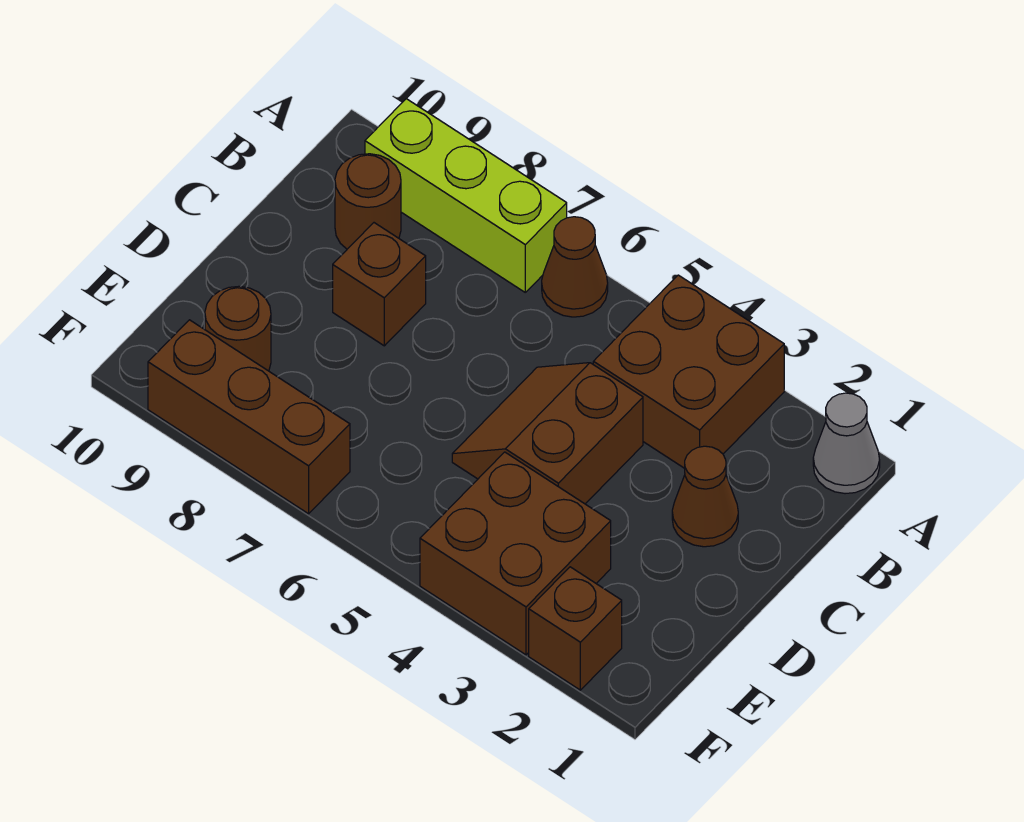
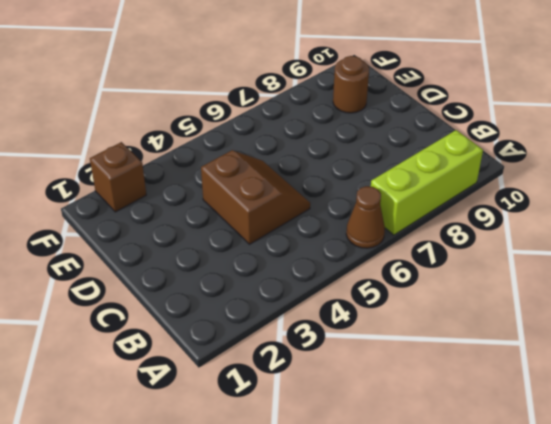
none -> grey cone A1 level 1
none -> brown brick A3:B4 level 1
none -> brown round brick B9 level 1

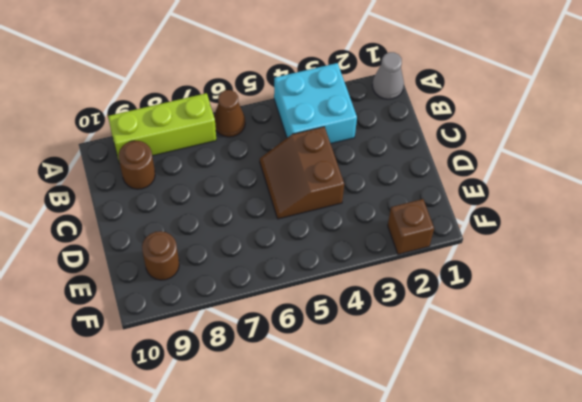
cyan brick A3:B4 level 1 -> brown brick A3:B4 level 1
none -> brown cone C2 level 1
none -> brown brick C8 level 1
none -> brown brick E3:F4 level 1

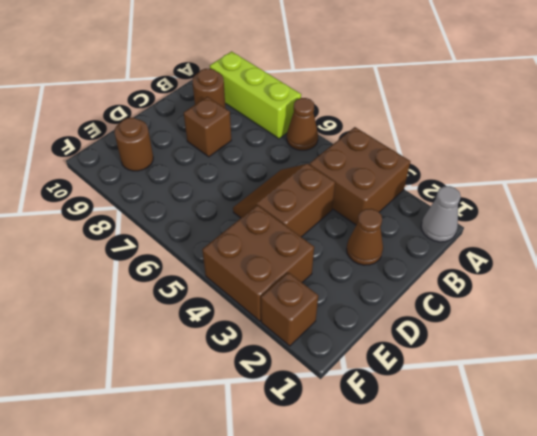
none -> brown brick F7:F9 level 1

